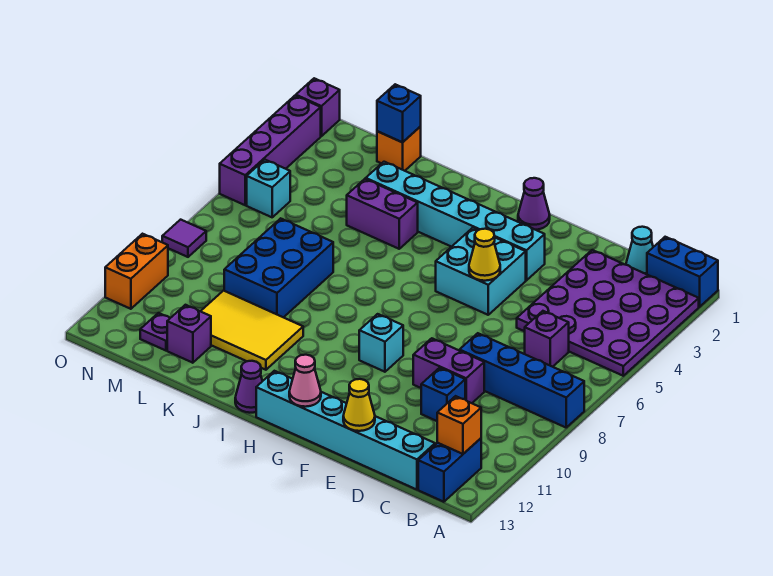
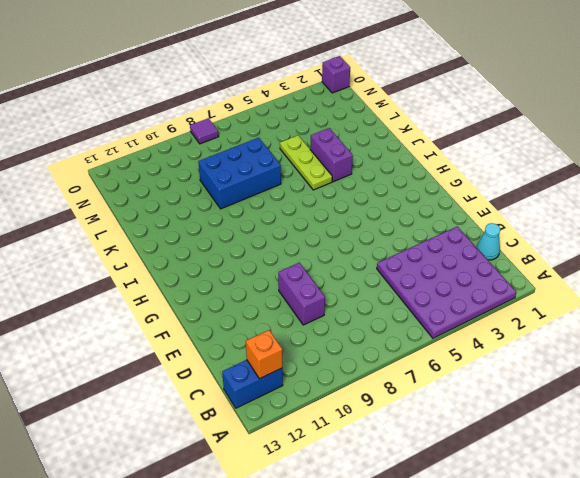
lime plate J5:L5 level 1 -> none
none -> blue brick A1:B1 level 1
none -> blue brick A8:D8 level 1
none -> purple brick C6 level 1
none -> cyan brick C13:H13 level 1

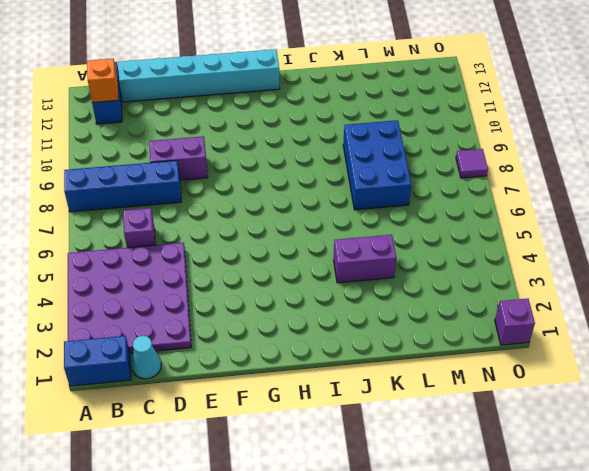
none -> blue brick D10 level 1
none -> cyan brick F3:K3 level 1
none -> cyan brick F4:G5 level 1
none -> purple cone G1 level 1

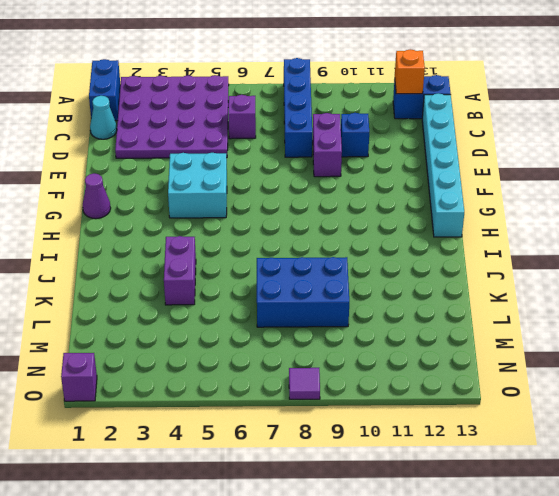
none -> cyan brick F3:K3 level 1
none -> cyan brick G9 level 1
none -> purple cone I13 level 1
none -> yellow tile J10:L11 level 1

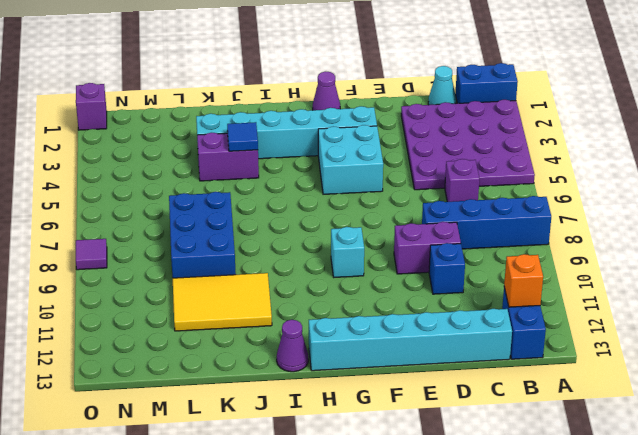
blue tile J4 level 2 -> none
none -> orange brick L1 level 1
none -> purple brick L12 level 1
none -> purple plate M12 level 1
none -> cyan brick N5 level 1

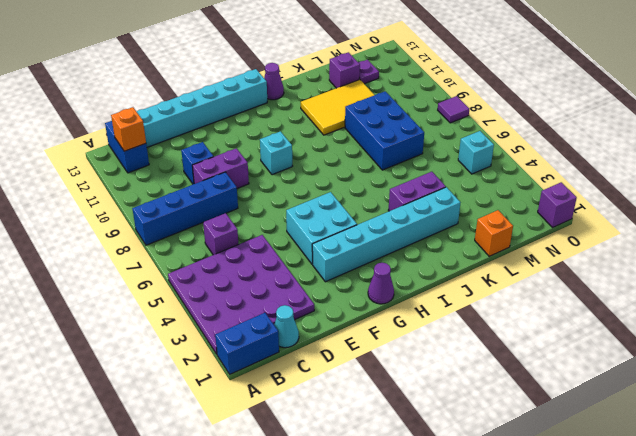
none -> purple brick O2:O5 level 1
none -> orange brick O10:O11 level 1
none -> yellow cone E13 level 2
none -> yellow cone F5 level 2

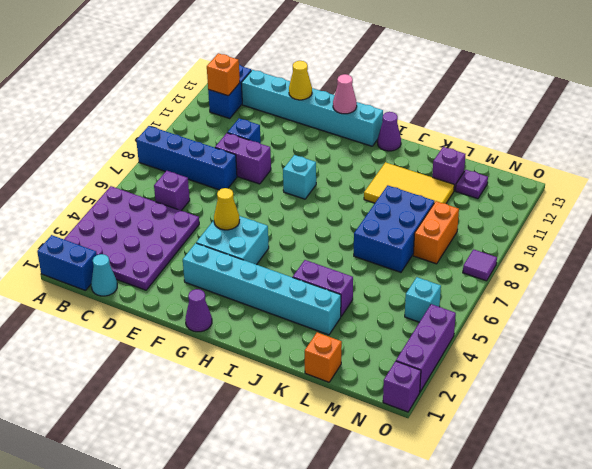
orange brick M8:M9 level 1 -> orange brick O10:O11 level 1
purple brick O2:O4 level 1 -> purple brick O2:O5 level 1
none -> blue brick L1 level 2

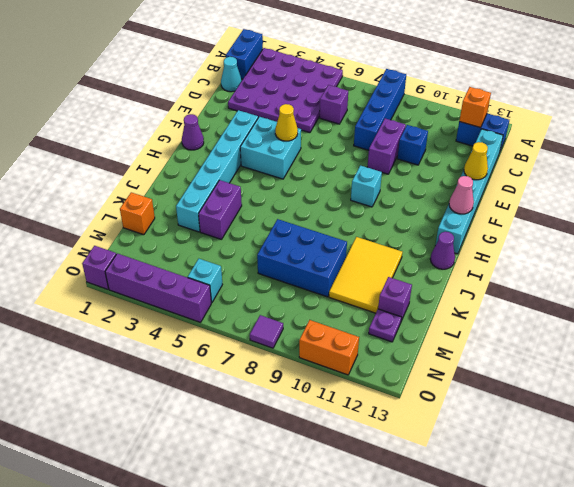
none -> blue brick L1 level 2

